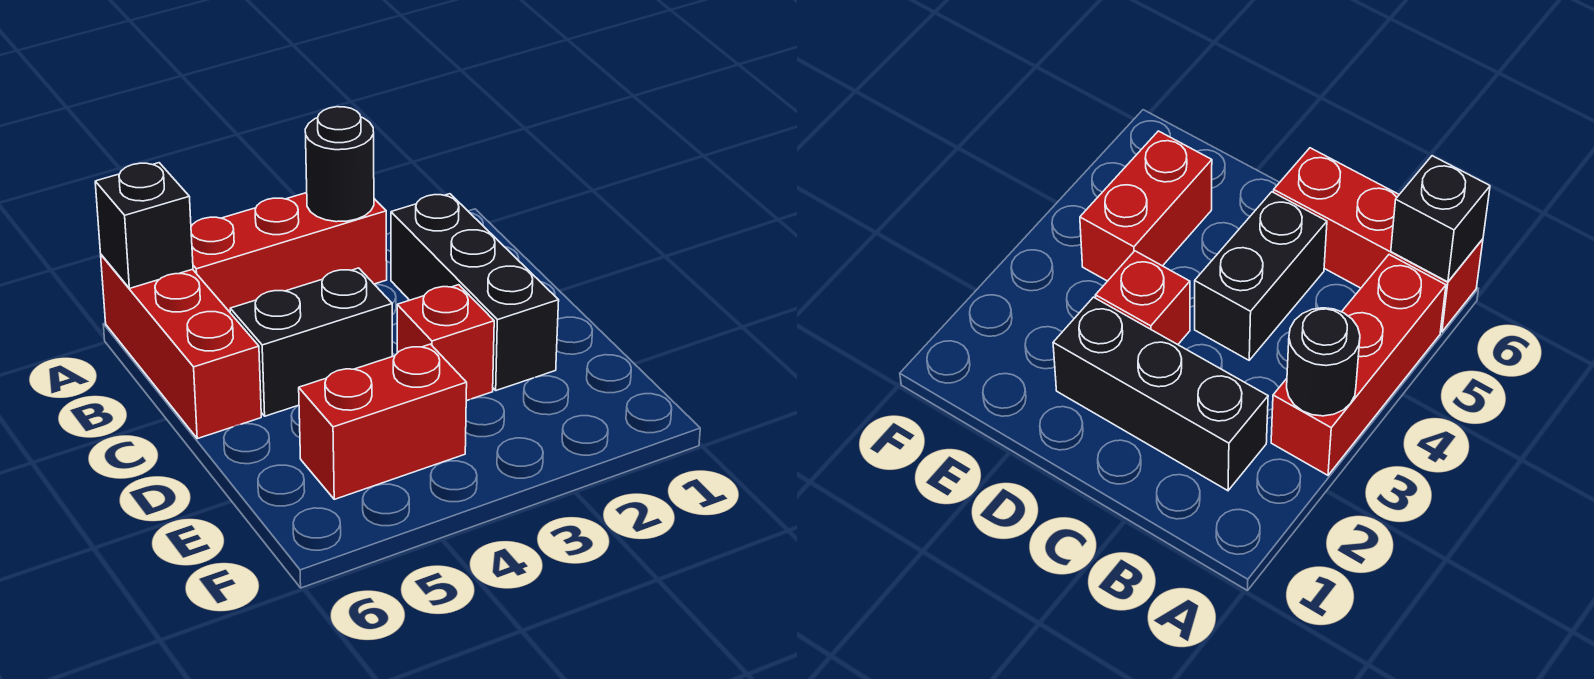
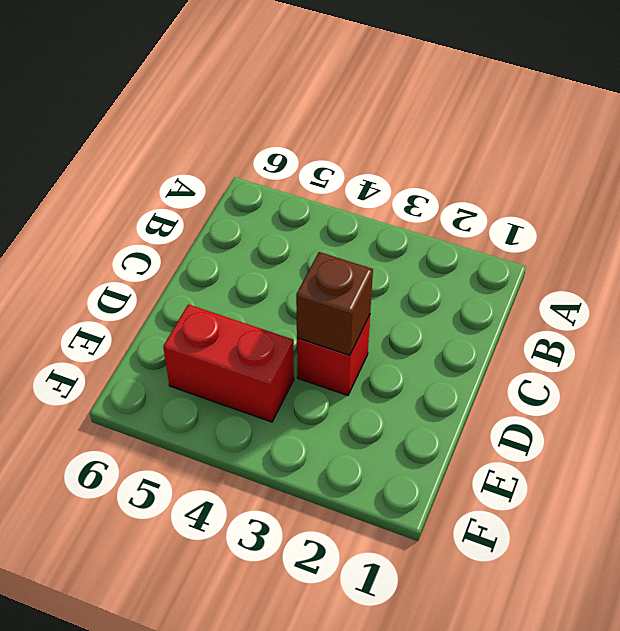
brown brick D3 level 2 -> none
none -> red brick A3:A5 level 1
none -> red brick A6:C6 level 1

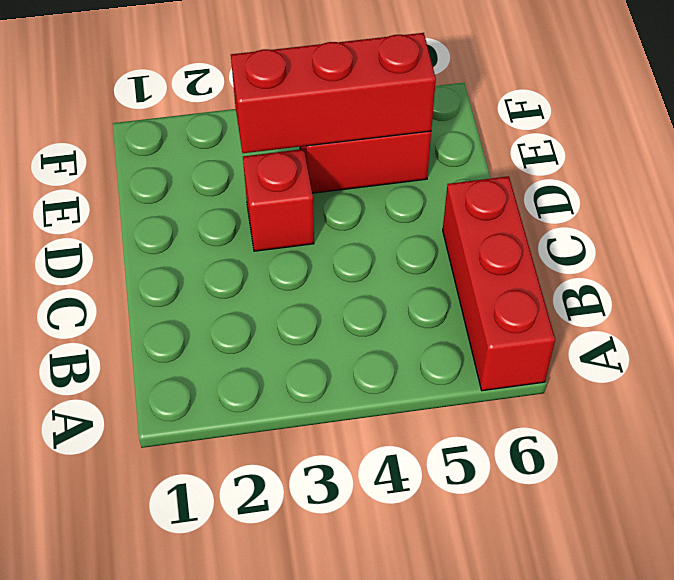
red brick E3:E5 level 2 -> red brick A3:A5 level 1
none -> black brick B2:D2 level 1
none -> black brick C4:C5 level 1

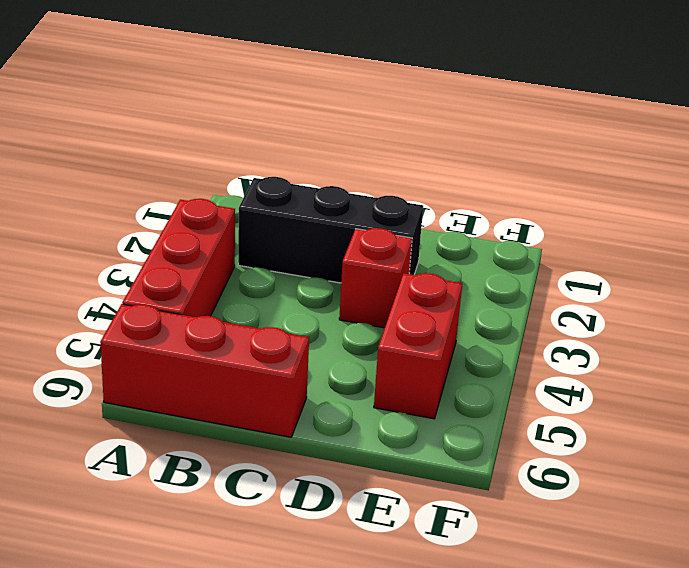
none -> black brick C4:C5 level 1
none -> black round brick A3 level 2

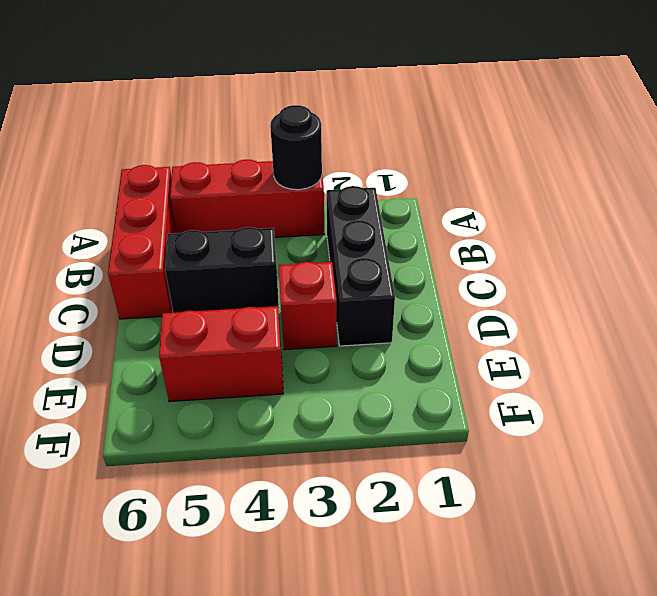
none -> black brick A6 level 2

